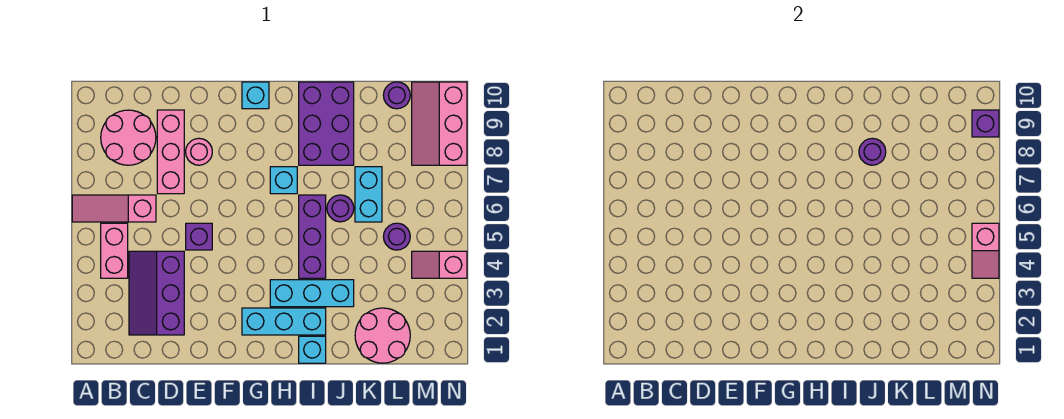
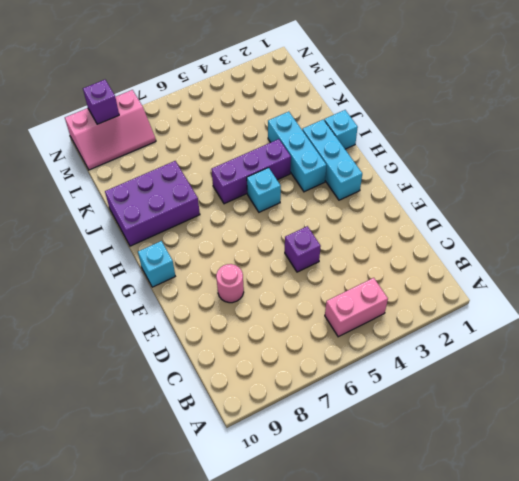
cyan brick H5 level 1 -> cyan brick H7 level 1
none -> pink slope A6:C6 level 1 top C
none -> pink round brick B8:C9 level 1
none -> purple slope C2:D4 level 1 top D

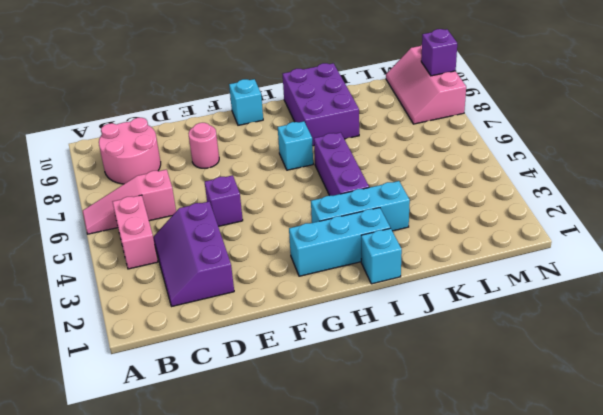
none -> pink brick D7:D9 level 1
none -> purple round brick J6 level 1
none -> pink round brick K1:L2 level 1

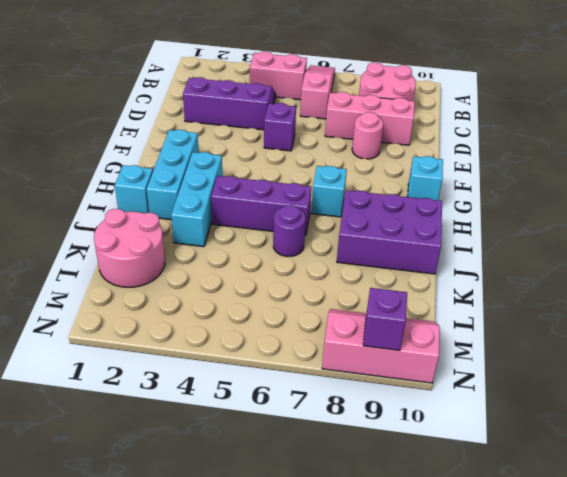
none -> cyan brick K6:K7 level 1
none -> purple round brick L5 level 1
none -> purple round brick L10 level 1

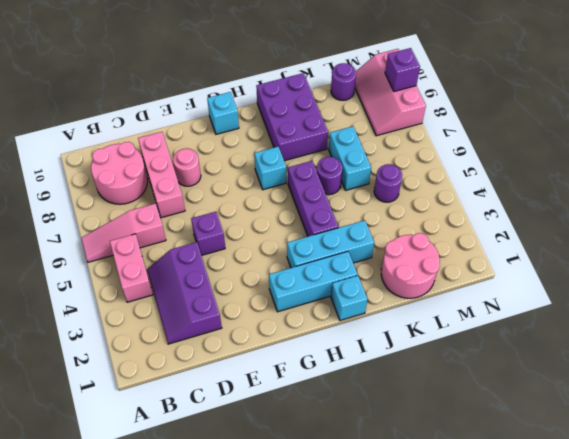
none -> pink slope M4:N4 level 1 top N
none -> purple round brick J8 level 2
none -> pink slope N4:N5 level 2 top 5

